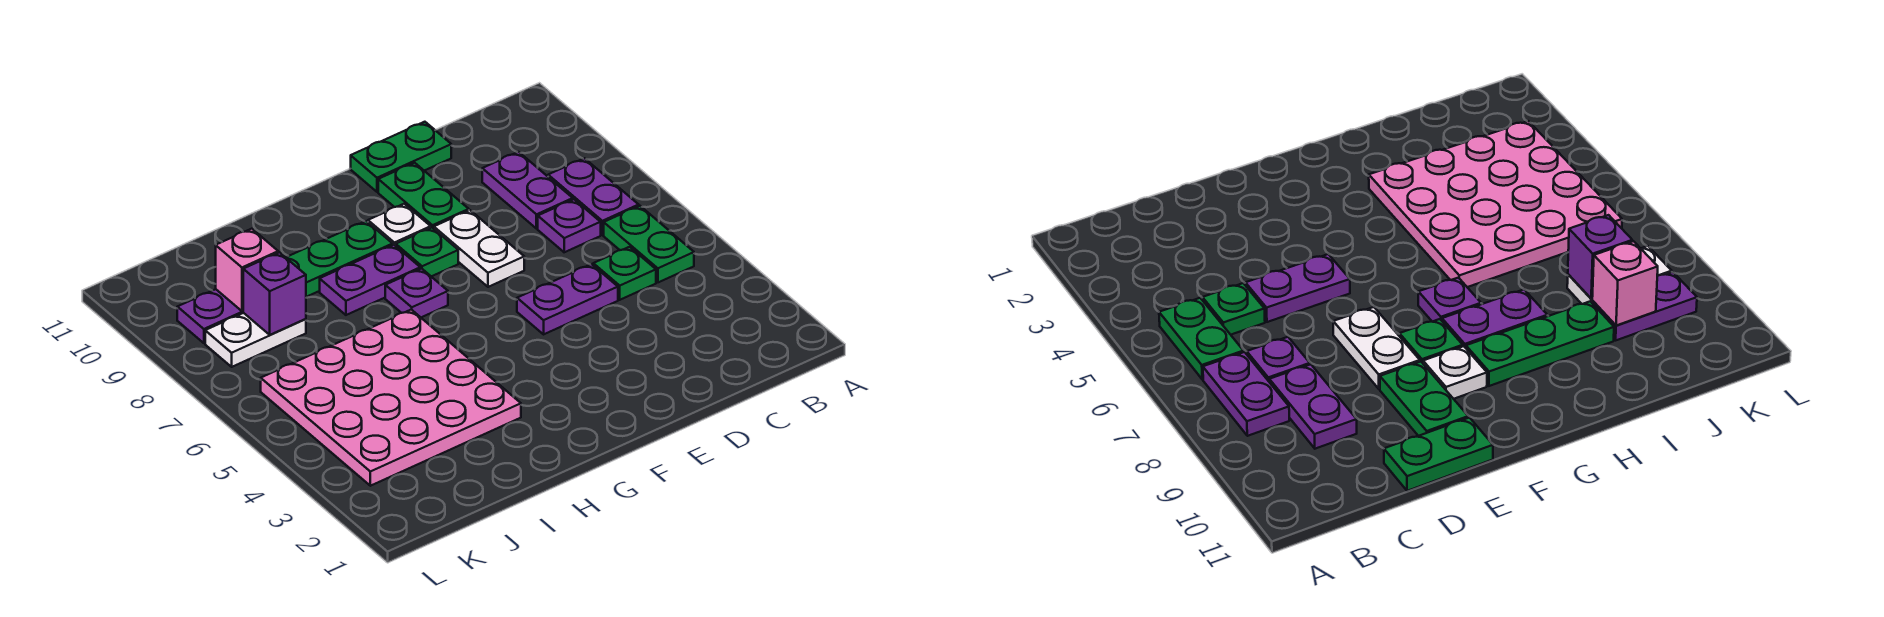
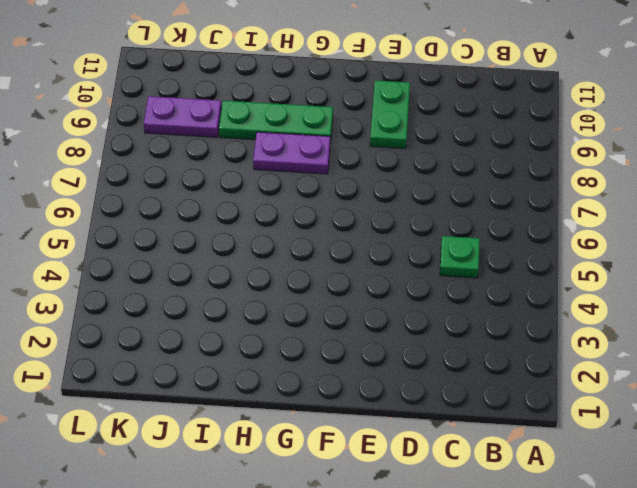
none -> green plate B5:B6 level 1
none -> purple plate B7:B8 level 1
none -> purple plate C7 level 1

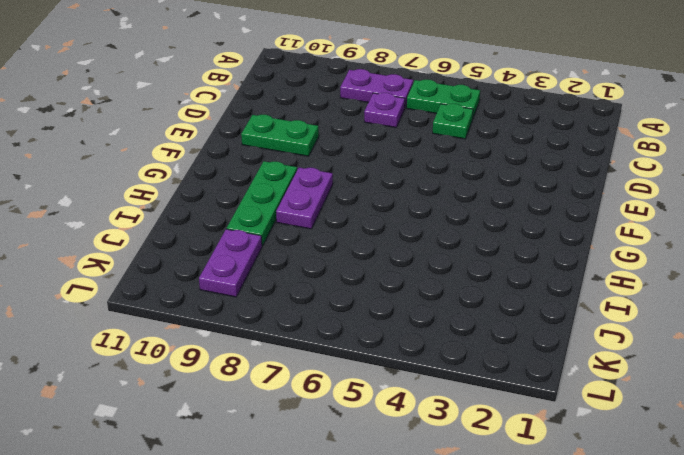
none -> purple plate C8:C9 level 1
none -> purple plate D5:E5 level 1
none -> green plate D11:E11 level 1

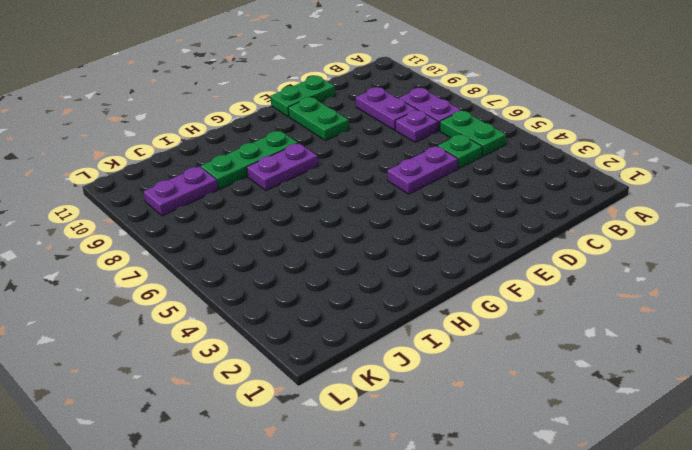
none -> white plate E7:E8 level 1
none -> green plate F8 level 1
none -> white plate F9 level 1

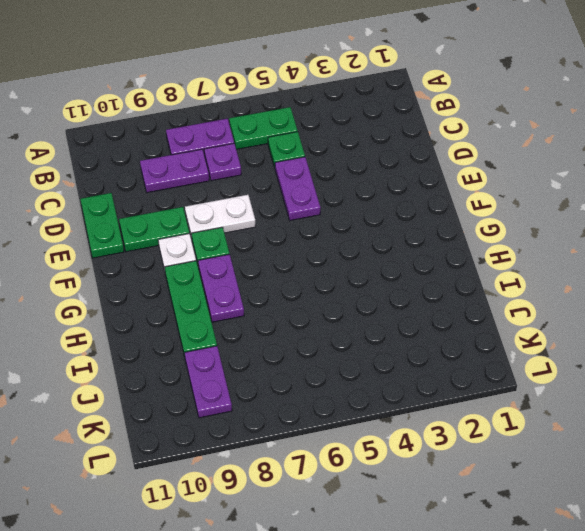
none -> purple plate G7 level 1
none -> pink plate H3:K6 level 1
none -> white plate J8:K8 level 1

